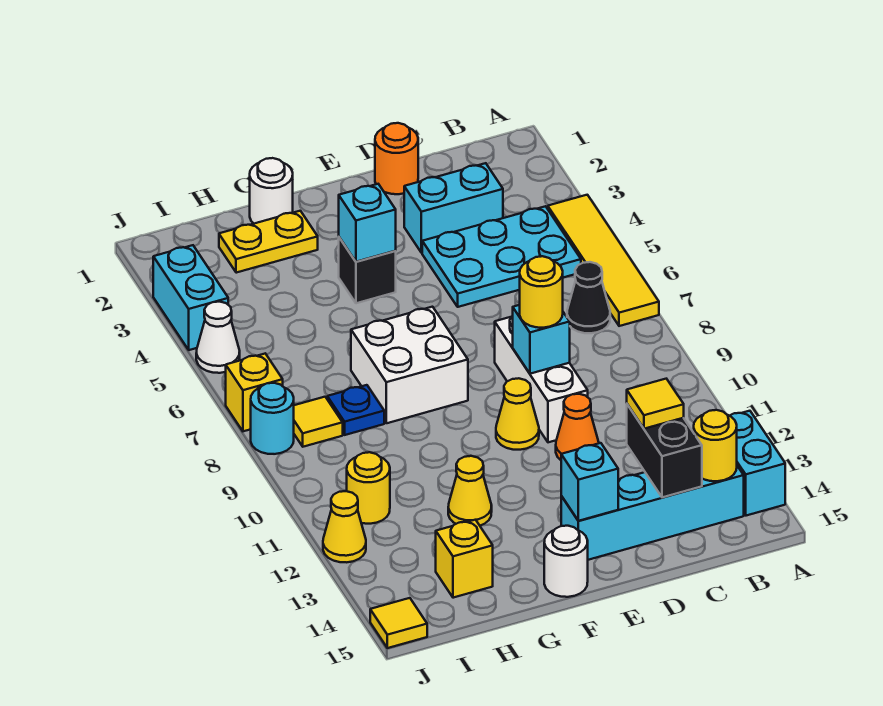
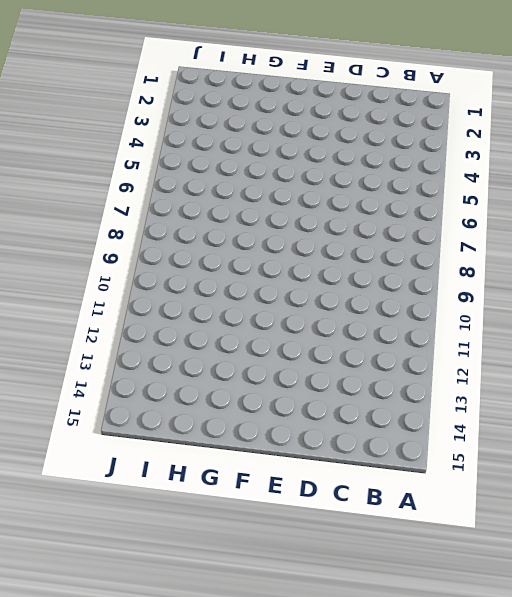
none -> yellow tile A4:A7 level 1
none -> cyan brick A13:A14 level 1
none -> cyan plate B4:D5 level 1
none -> black cone B7 level 1

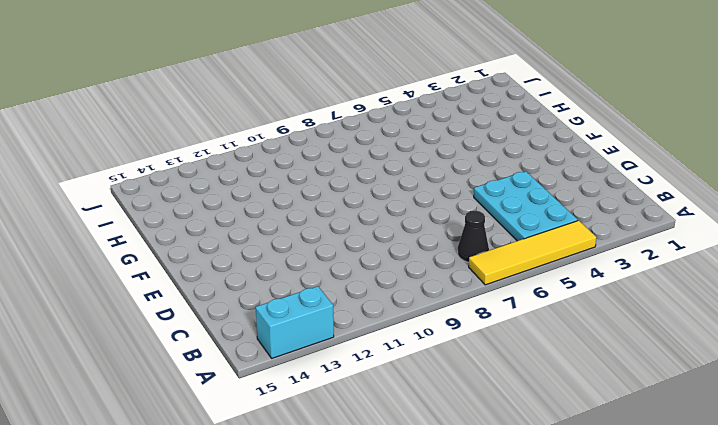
none -> cyan brick B14:E14 level 1
none -> cyan brick C3:D3 level 1
none -> orange round brick D1 level 1
none -> white brick D8:D10 level 1

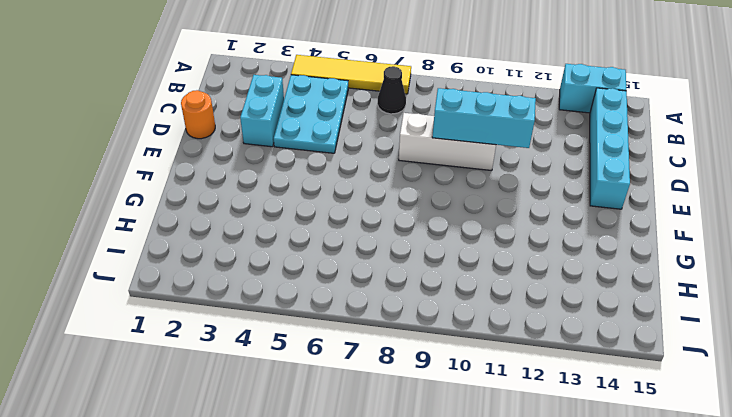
cyan brick D9:D11 level 2 -> cyan brick D9 level 2
none -> orange cone D11 level 1
none -> yellow cone E10 level 1
none -> black brick F4 level 1
none -> white brick F7:G8 level 1

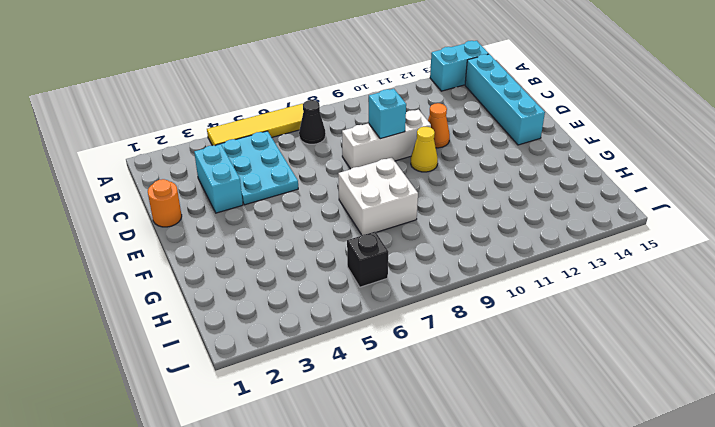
black brick I6 level 1 -> black brick F4 level 1
none -> white round brick F15 level 1
none -> white round brick G1 level 1
none -> yellow plate G2:H2 level 1
none -> yellow cone G12 level 1

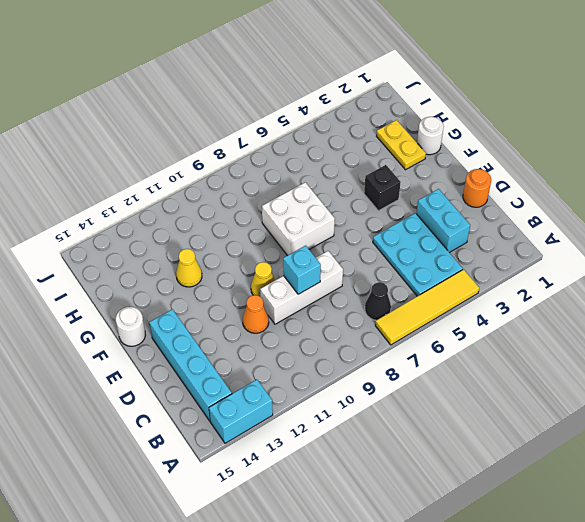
none -> blue plate H8 level 1
none -> yellow brick H14 level 1
none -> yellow tile I8 level 1
none -> yellow round brick I11 level 1

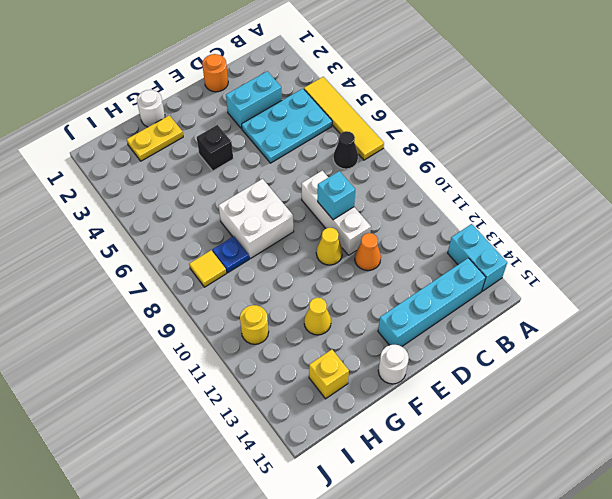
none -> cyan brick J3:J4 level 1
none -> white cone J5 level 1
none -> yellow brick J7 level 1
none -> cyan round brick J8 level 1

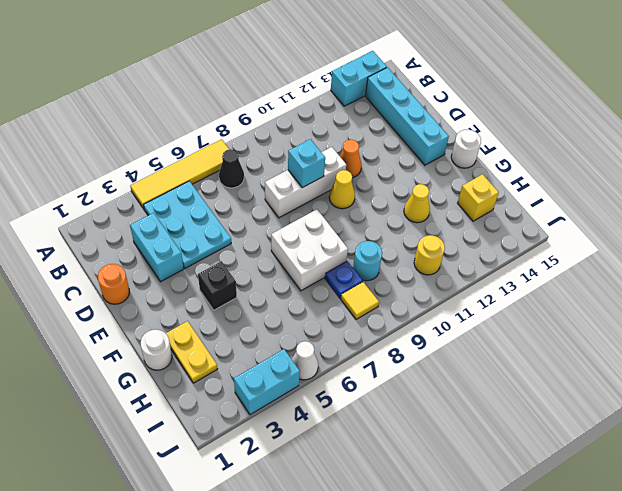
cyan round brick H9 level 1 -> cyan round brick J8 level 1
none -> yellow brick J7 level 1
none -> yellow cone J12 level 1
none -> yellow tile J15 level 1
none -> yellow round brick B14 level 2

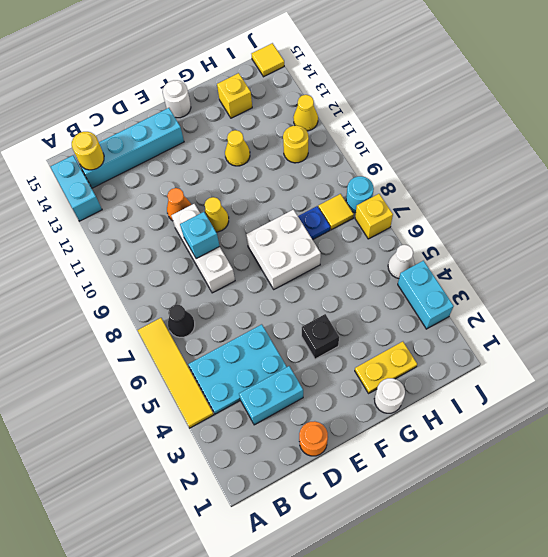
none -> black brick C13:C14 level 2
none -> cyan brick E14 level 2
none -> cyan brick F4 level 2
none -> yellow tile C13 level 3

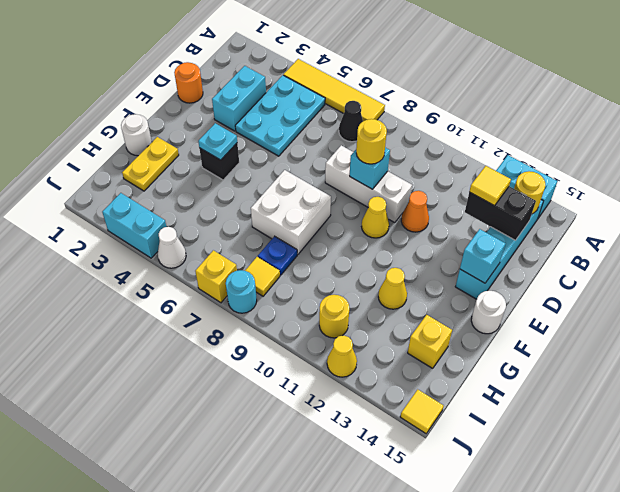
cyan plate F4 level 2 -> cyan brick F4 level 2

